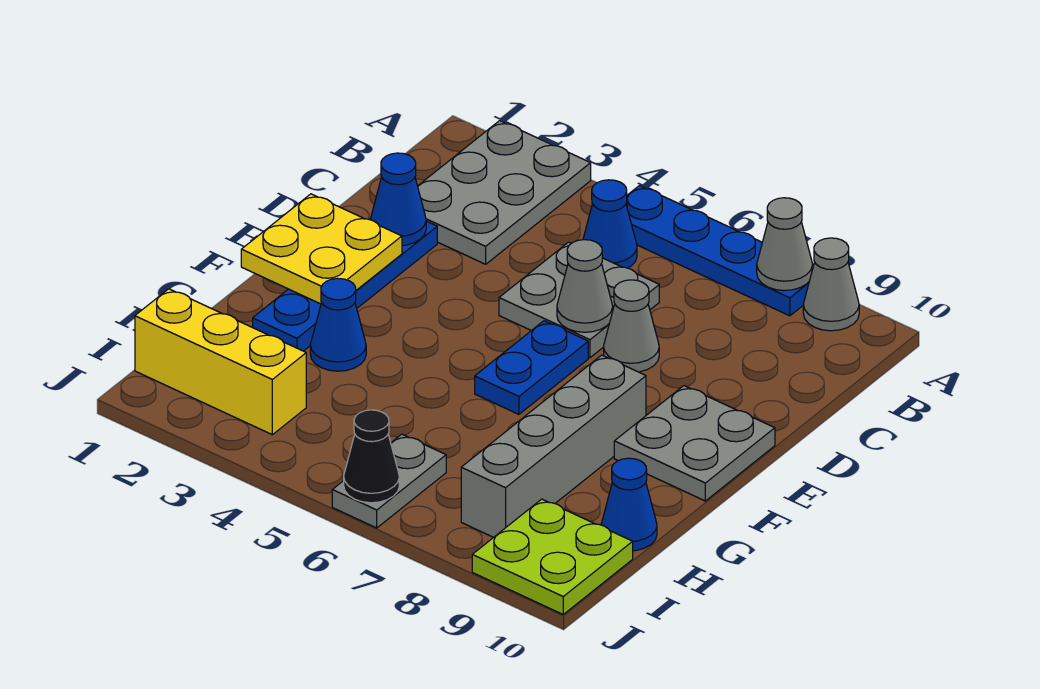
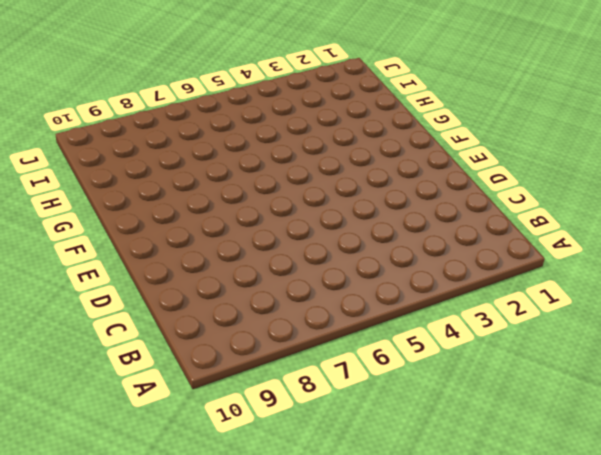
none -> grey plate A2:C3 level 1
none -> blue plate A5:A8 level 1
none -> grey cone A9 level 1

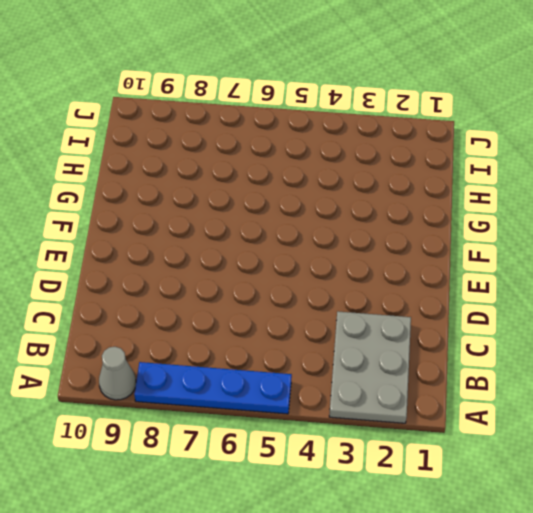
none -> blue cone B5 level 1
none -> grey plate C5:D6 level 1
none -> blue plate D2:G2 level 1

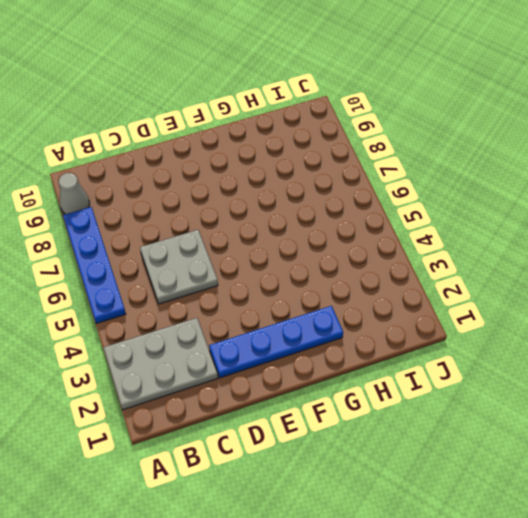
none -> blue cone B5 level 1
none -> grey cone D7 level 1
none -> blue plate E6:F6 level 1

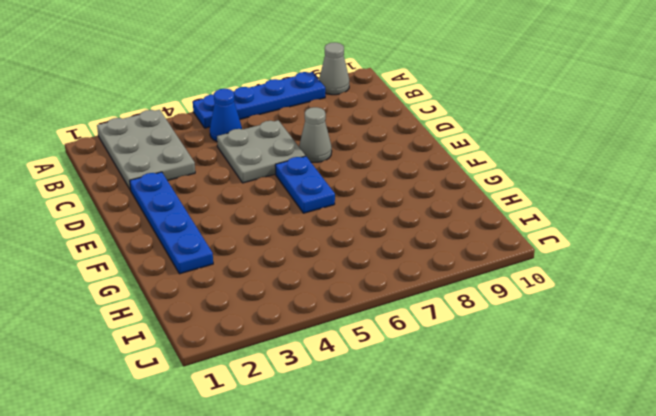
none -> grey plate E9:F10 level 1
none -> grey brick F8:I8 level 1
none -> blue cone G3 level 1

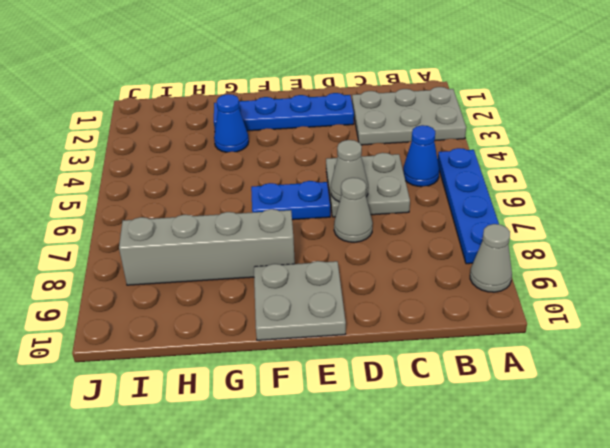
none -> blue cone H10 level 1
none -> yellow brick I1:I3 level 1
none -> grey plate I6:J6 level 1

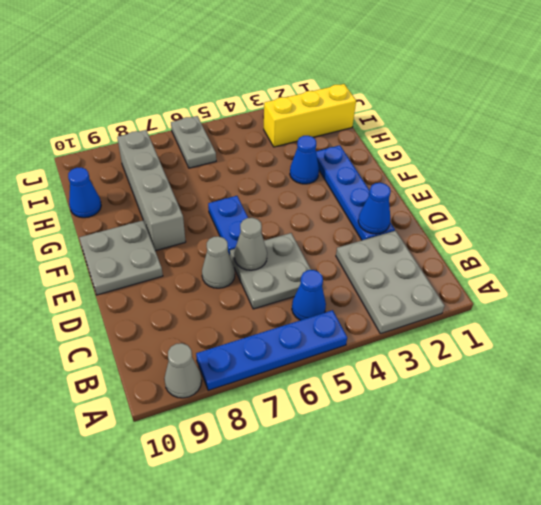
none -> lime plate I9:J10 level 1
none -> grey cone A8 level 2
none -> yellow plate E1:F2 level 2

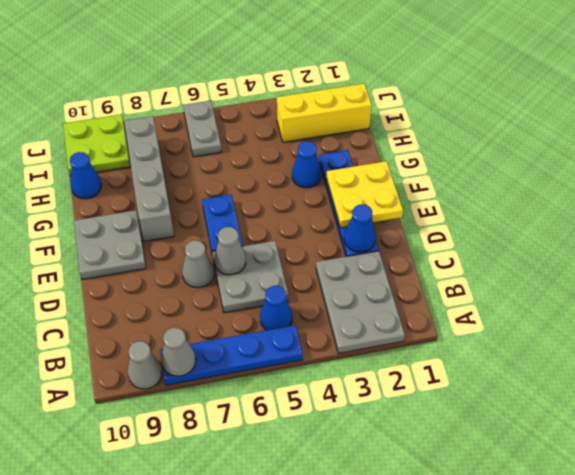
none -> black cone J6 level 2

